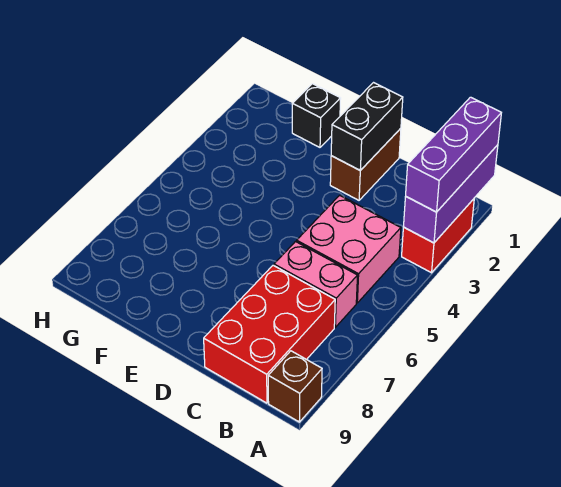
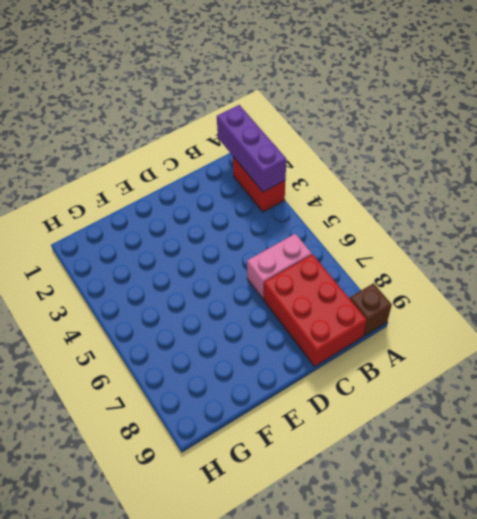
none -> pink brick B4:C5 level 1
none -> brown brick D1:D2 level 1

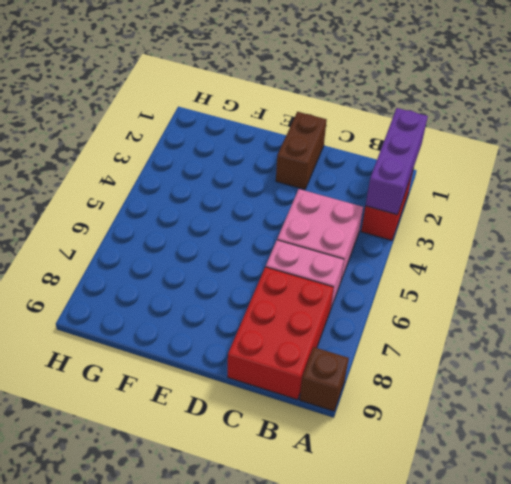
none -> black brick F1 level 1
none -> black brick D1:D2 level 2

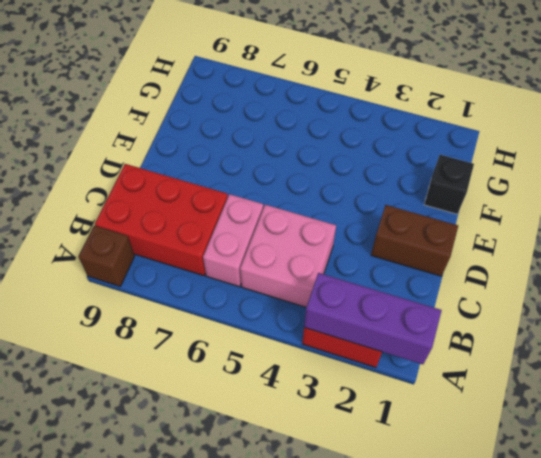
none -> black brick D1:D2 level 2
none -> purple brick A1:A3 level 3

